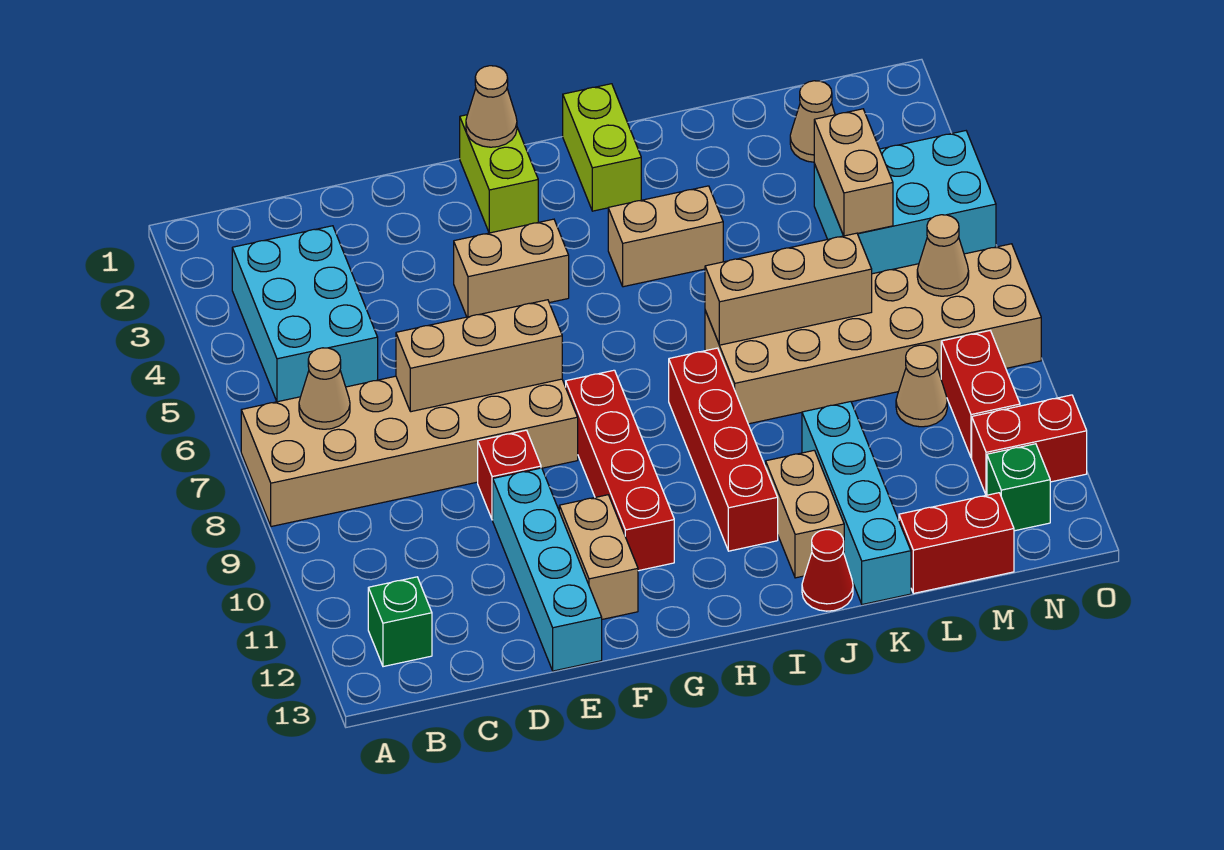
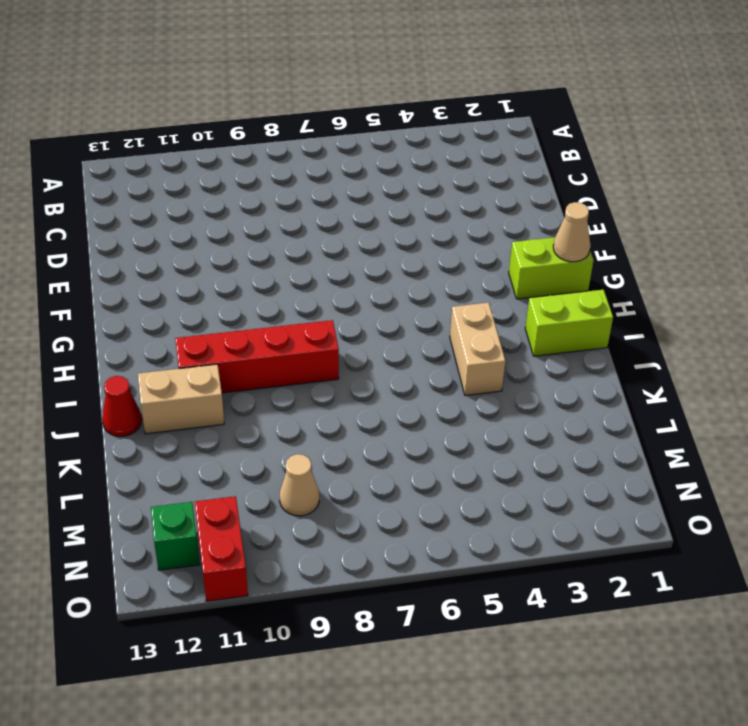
none -> tan brick A7:F8 level 1
none -> cyan brick B3:C5 level 1
none -> green brick B12 level 1

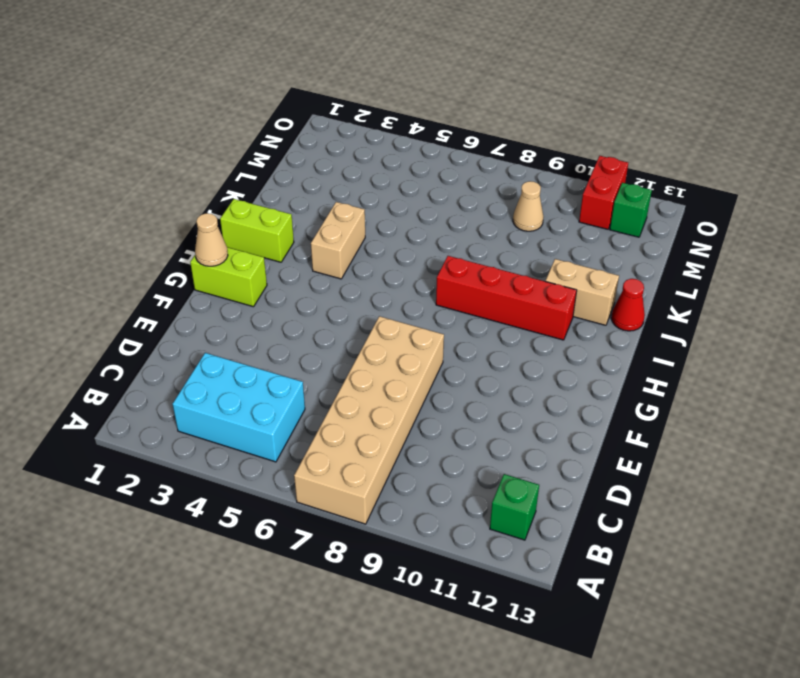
none -> red brick E9 level 1
none -> cyan brick E10:E13 level 1
none -> tan brick F4:G4 level 1

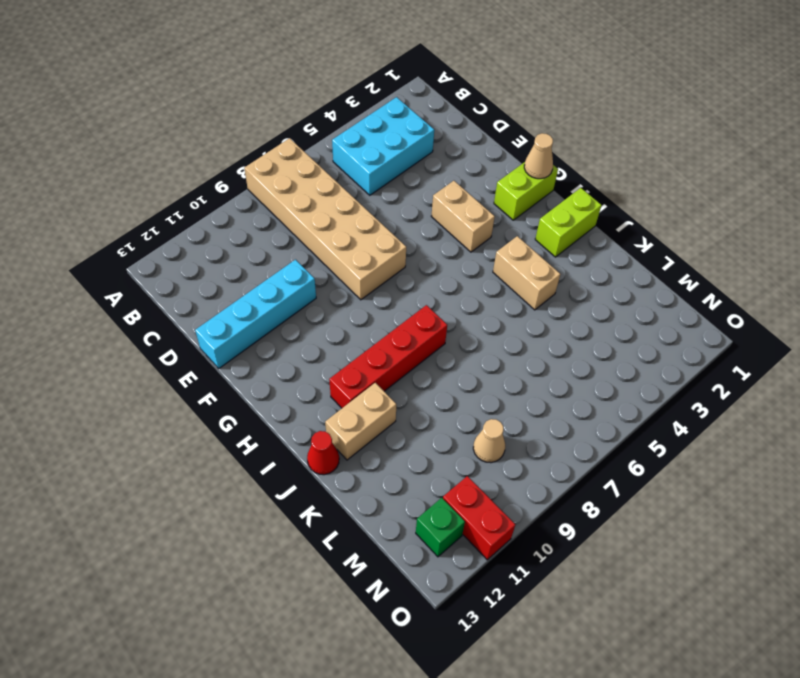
none -> green brick B12 level 1
none -> red brick E9 level 1
none -> tan brick F11:F12 level 1

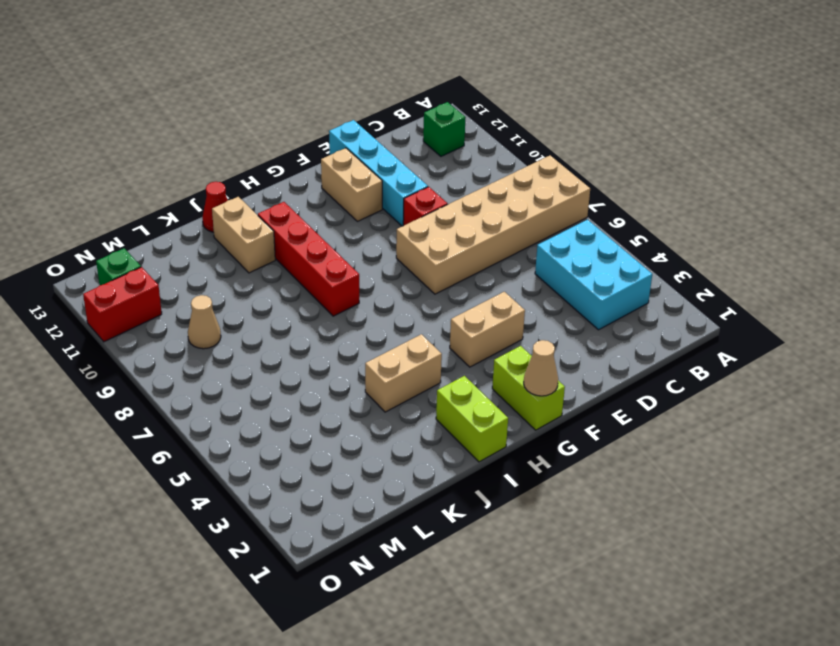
none -> red brick G8:G11 level 1
none -> tan brick J7:O8 level 1
none -> cyan brick K10:K13 level 1

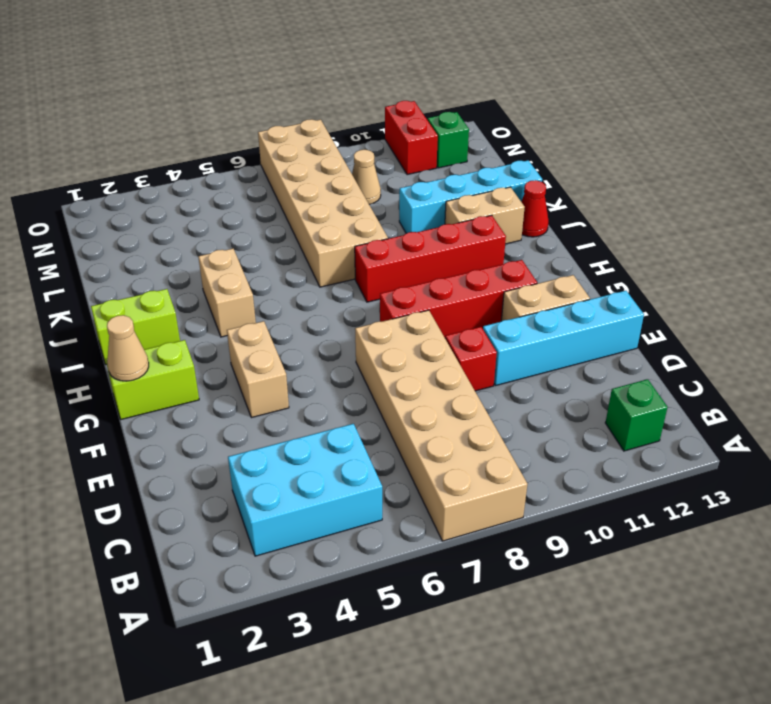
none -> red brick L13:M13 level 1
none -> tan cone M2 level 1
none -> cyan brick M4:O5 level 1

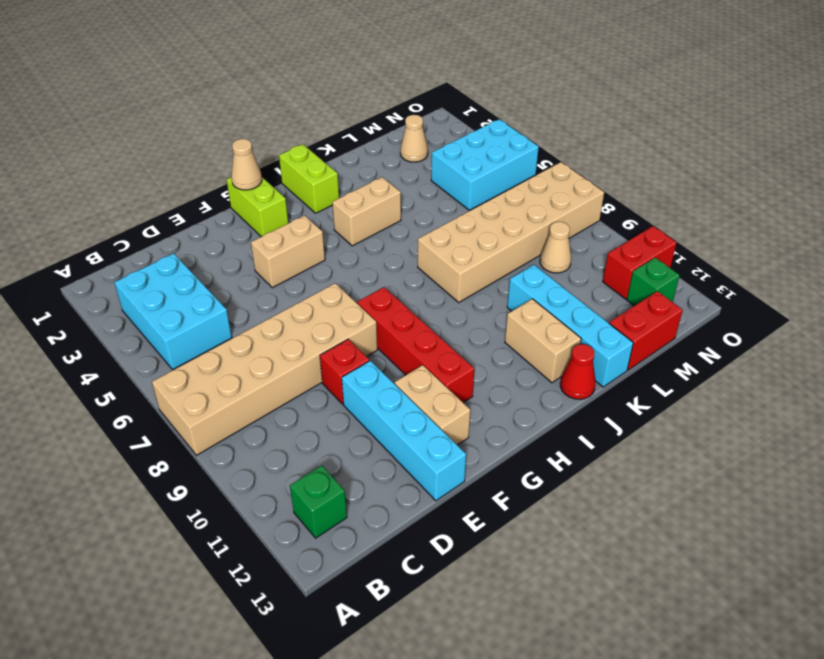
none -> red brick I8:I11 level 1
none -> red brick N9:N10 level 1
none -> tan cone B7 level 2

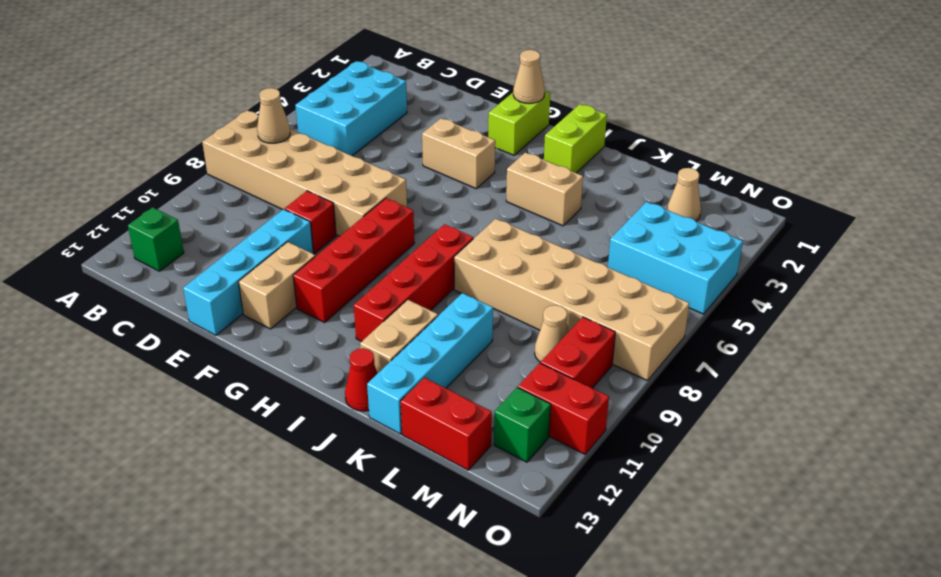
none -> tan brick D7:F7 level 2
none -> tan brick J7:L7 level 2
none -> tan brick M4:M5 level 2

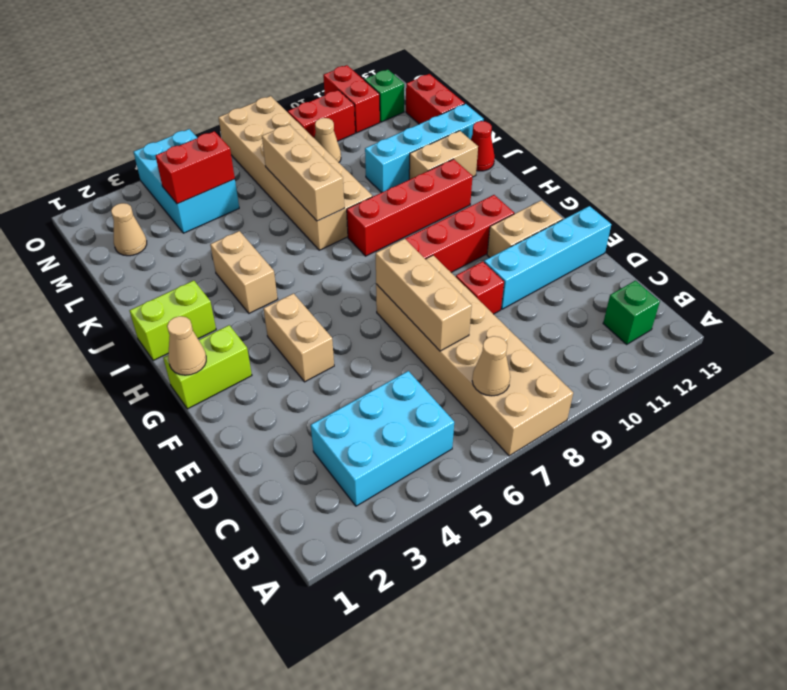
red brick M4:M5 level 2 -> tan brick M4:M5 level 2
none -> tan cone N7 level 2

